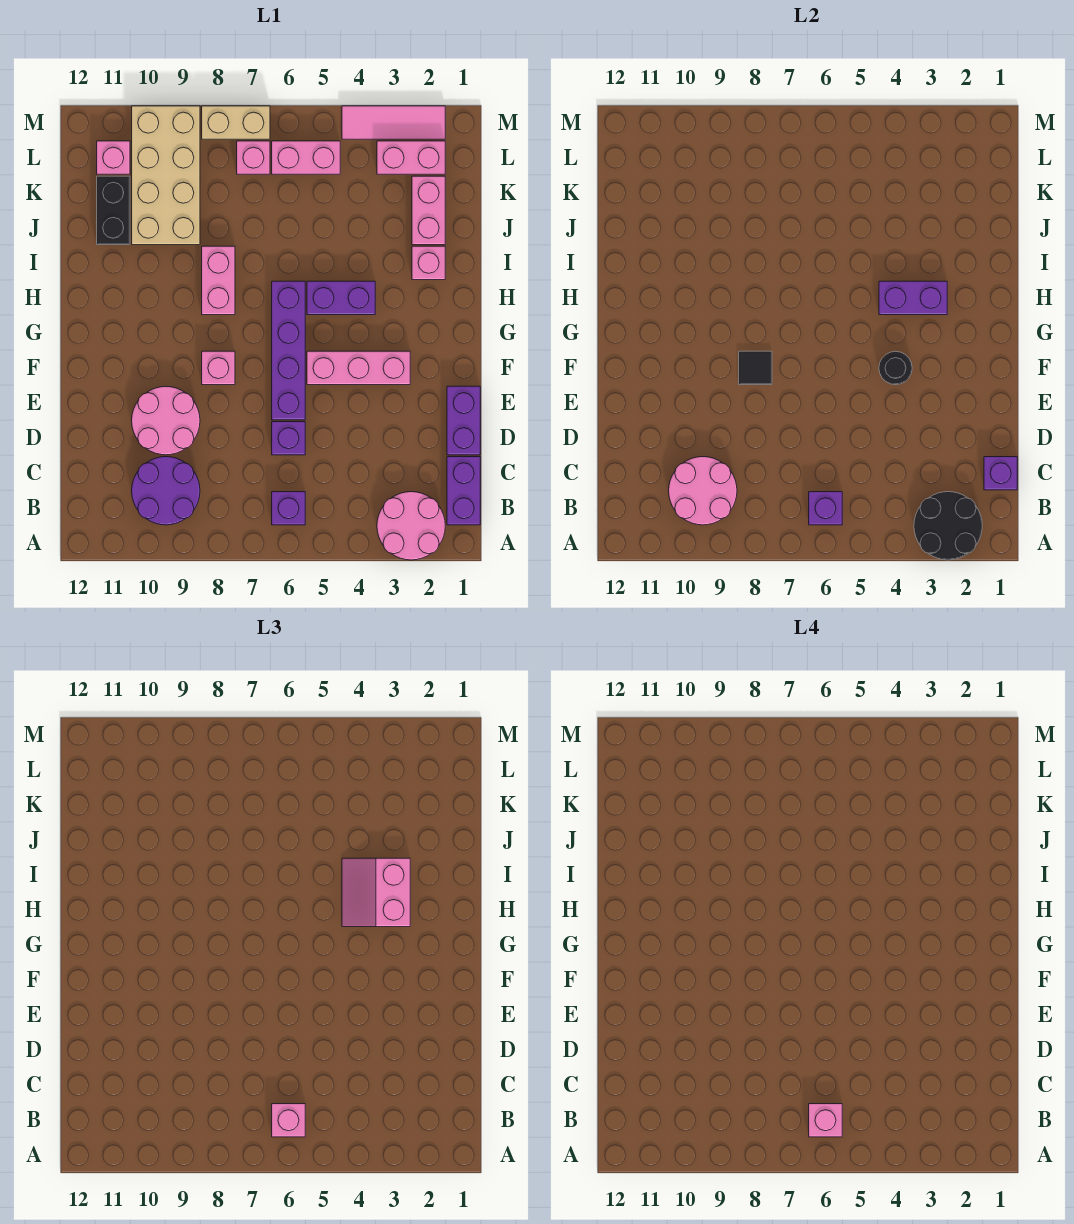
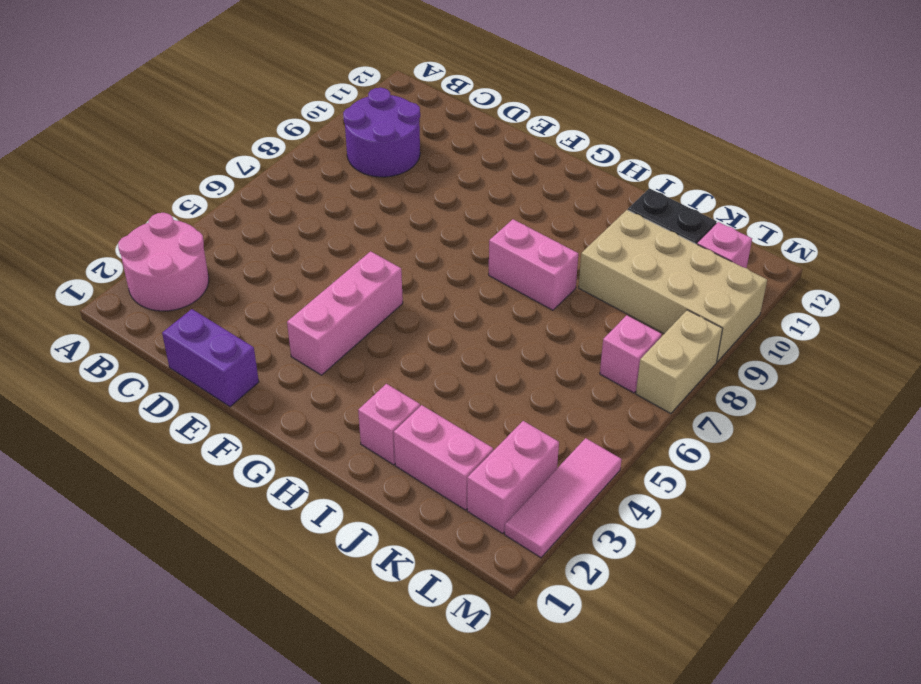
none -> purple brick B1:C1 level 1
none -> purple brick B6 level 1
none -> purple brick D6 level 1
none -> pink round brick D9:E10 level 1

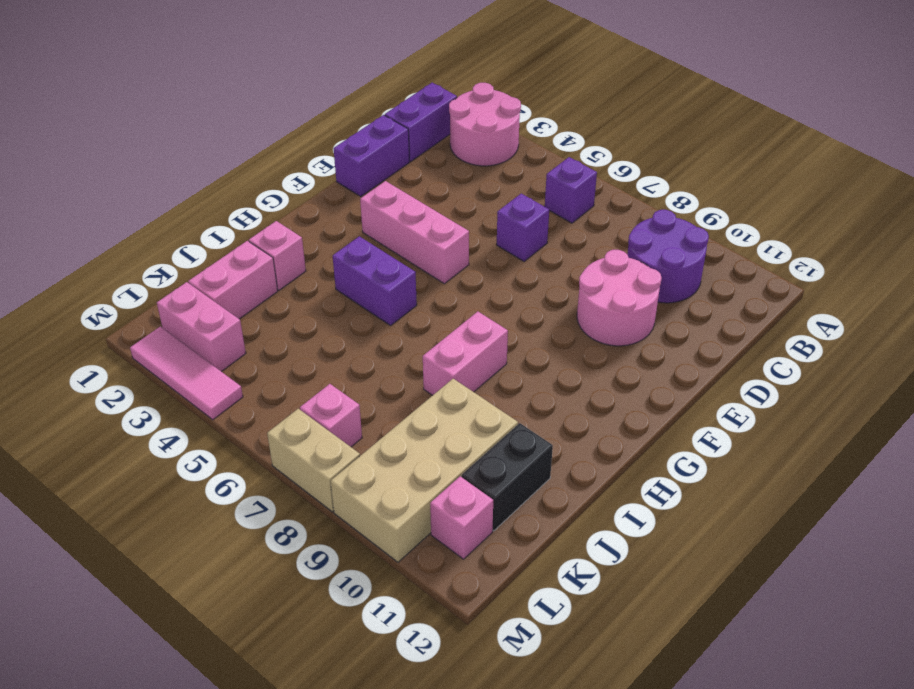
none -> purple brick E6:H6 level 1
none -> pink brick F8 level 1
none -> pink brick L5:L6 level 1
none -> black round brick A2:B3 level 2

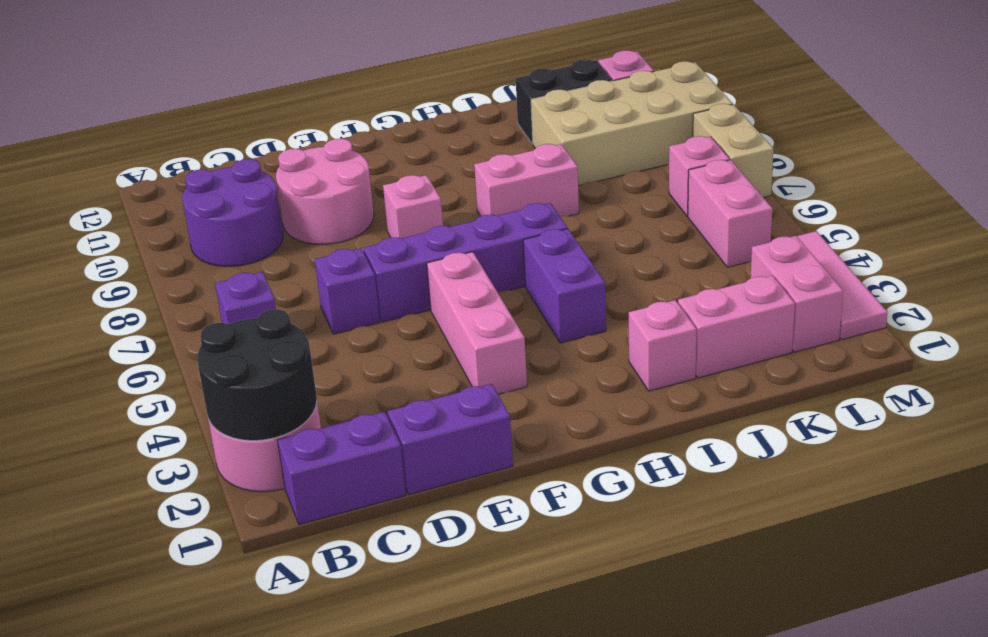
none -> purple brick B6 level 2
none -> pink round brick B9:C10 level 2
none -> purple brick C1 level 2
none -> black round brick F4 level 2

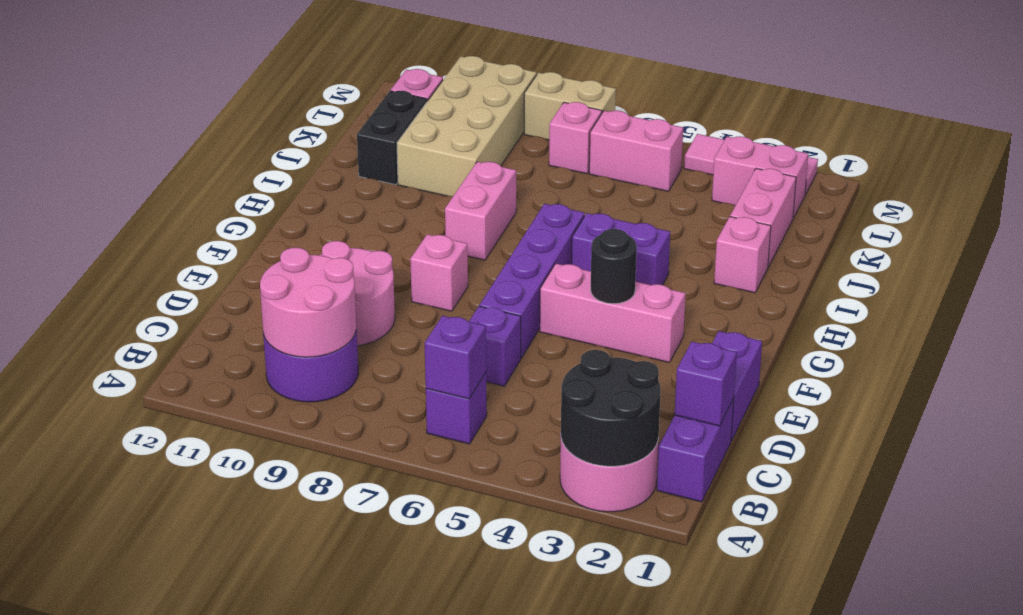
none -> black tile F8 level 2
none -> purple brick H3:H4 level 2
none -> pink brick B6 level 3
none -> pink slope H3:I4 level 3 top 3

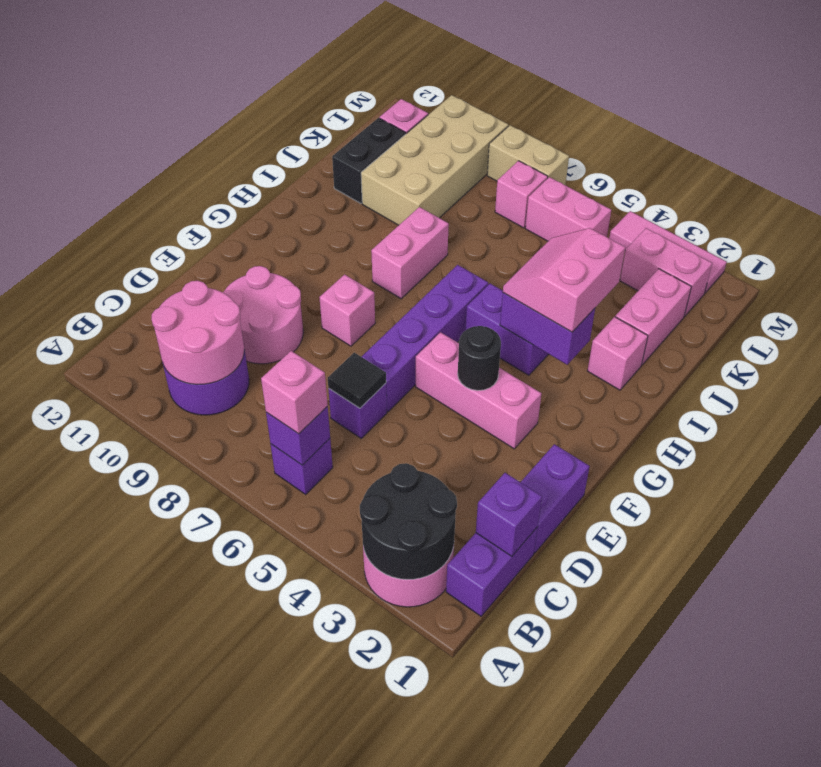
black tile D6 level 2 -> black tile F8 level 2
none -> pink brick B6 level 4

